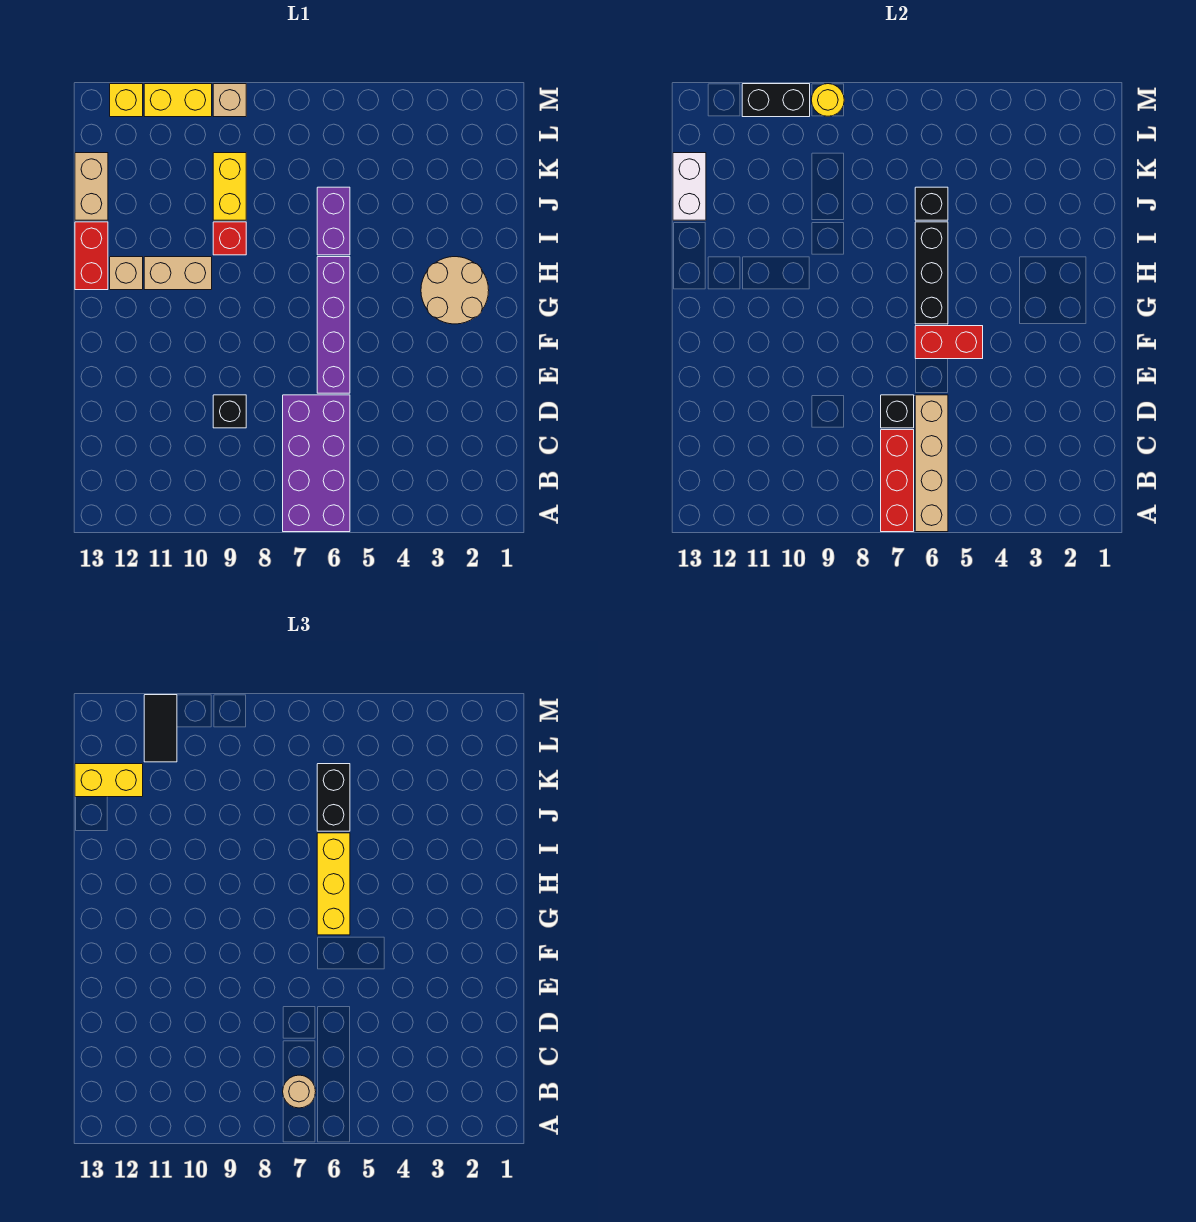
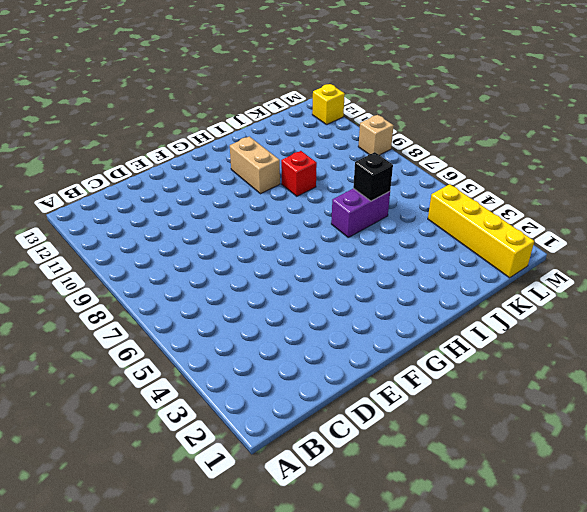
yellow brick L1:L4 level 1 -> none
none -> purple brick A6:D7 level 1
none -> black brick D9 level 1
none -> purple brick E6:H6 level 1

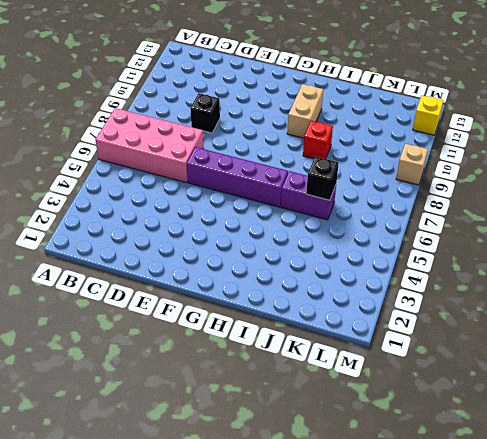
pink brick A6:D7 level 1 -> purple brick A6:D7 level 1
none -> tan round brick G2:H3 level 1
none -> tan brick H12 level 1
none -> red brick H13:I13 level 1

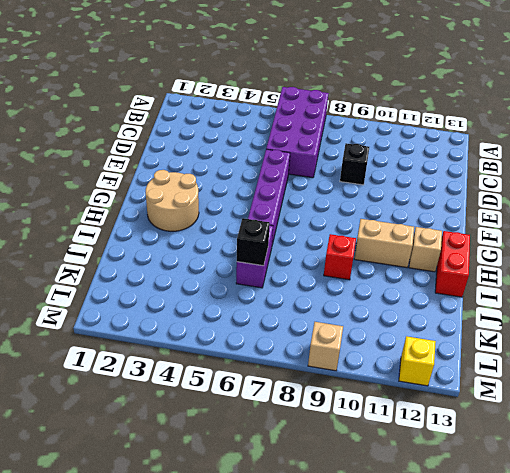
none -> yellow brick J9:K9 level 1
none -> tan brick J13:K13 level 1
none -> yellow brick M10:M11 level 1

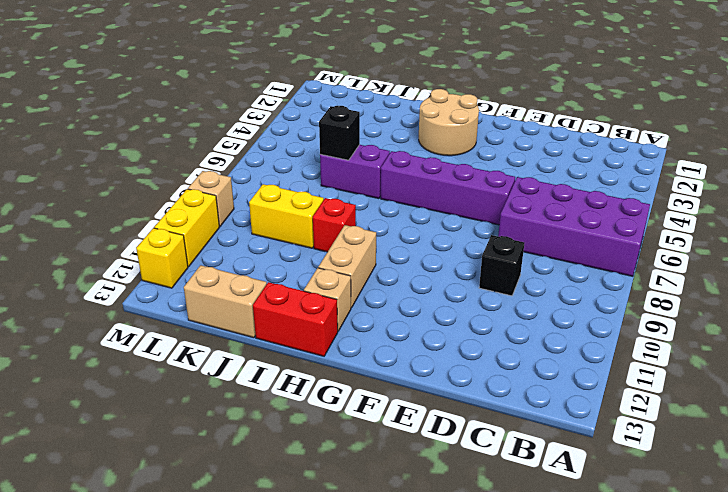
none -> tan brick A6:D6 level 2
none -> red brick A7:C7 level 2
none -> black brick D7 level 2

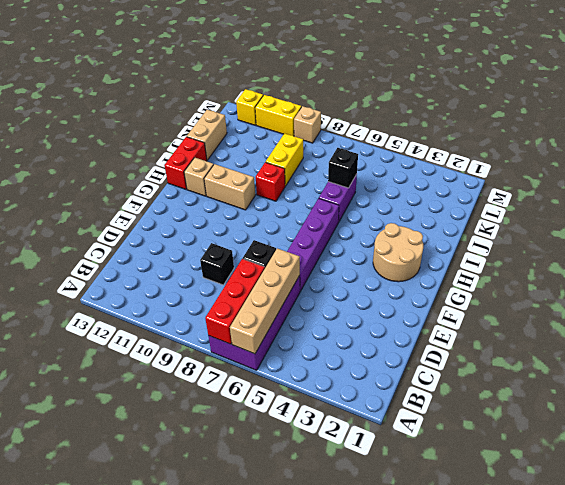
none -> red brick F5:F6 level 2
none -> black brick G6:I6 level 2
none -> white brick J13:K13 level 2

